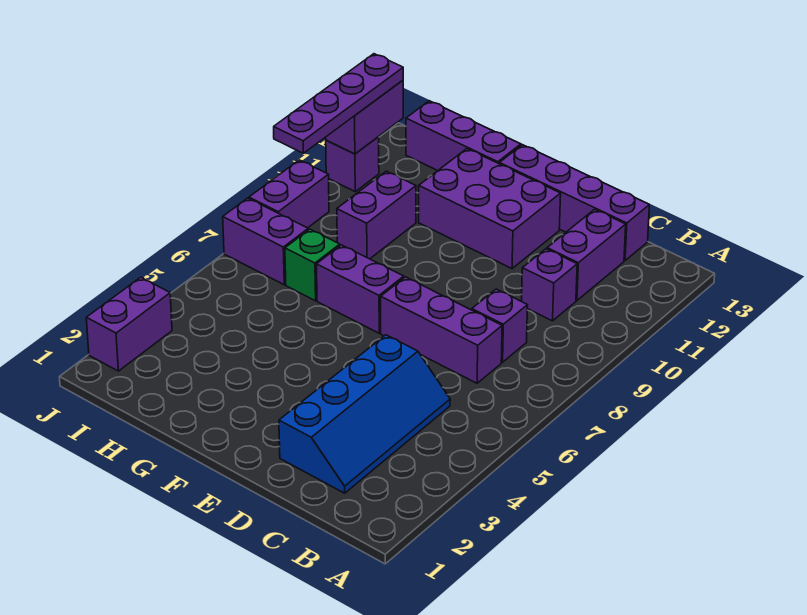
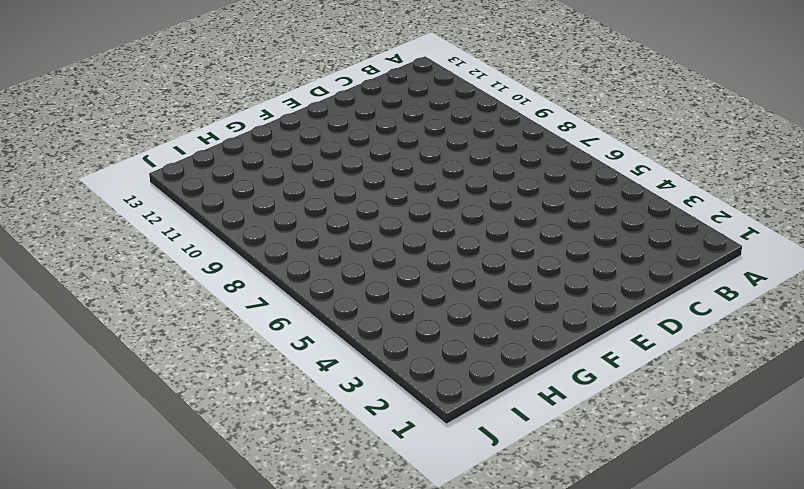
none -> blue slope C2:D5 level 1 top D
none -> purple brick C7:E7 level 1
none -> purple brick C8 level 1

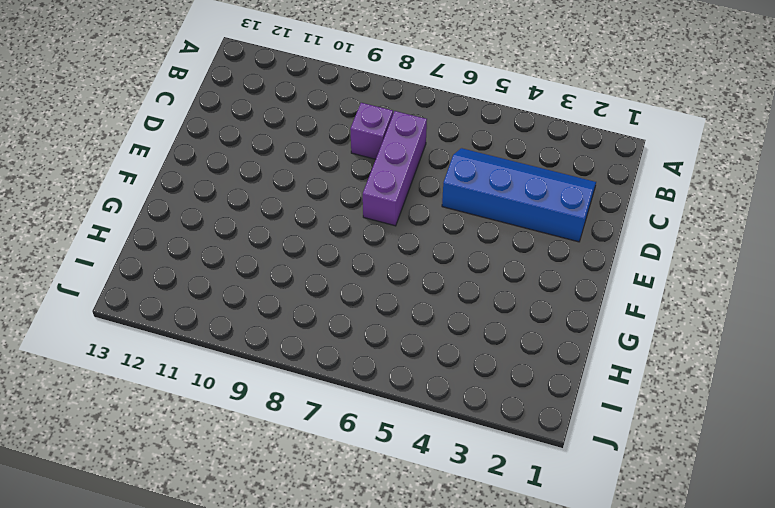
none -> purple brick C10 level 1
none -> purple brick C11:C12 level 1
none -> purple brick C13:F13 level 1

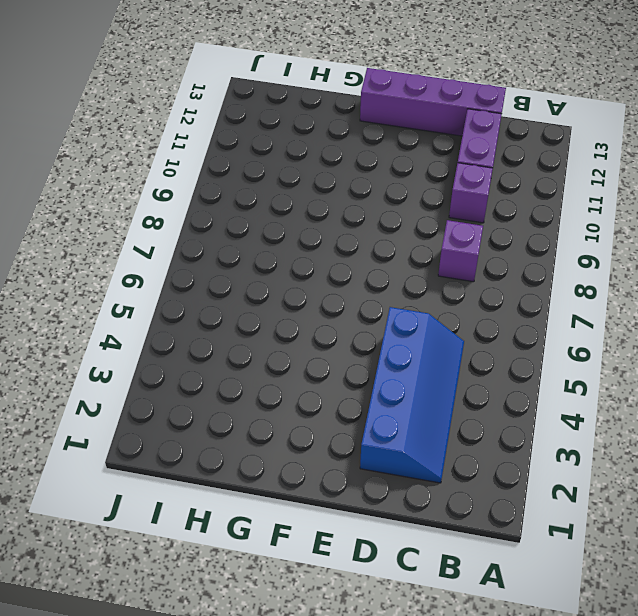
none -> purple brick C7:E7 level 1
none -> purple brick E11:G12 level 1
none -> purple brick F7:G7 level 1

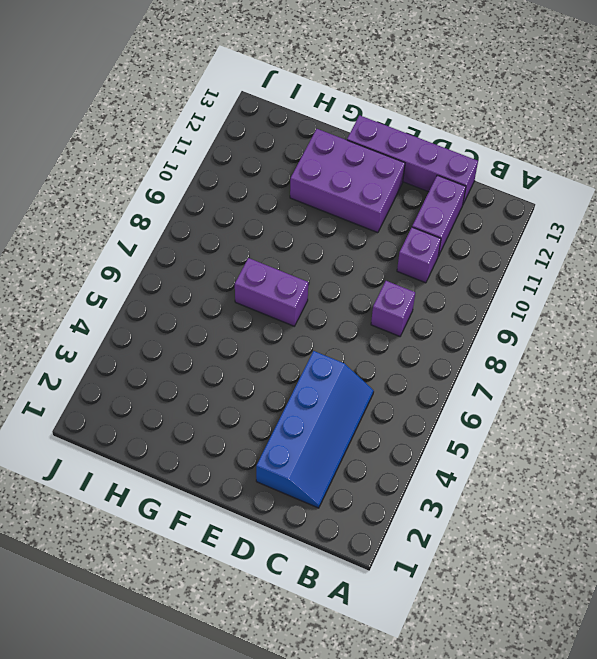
none -> purple brick C7:E7 level 1
none -> purple brick G13:I13 level 1
none -> green brick H7 level 1

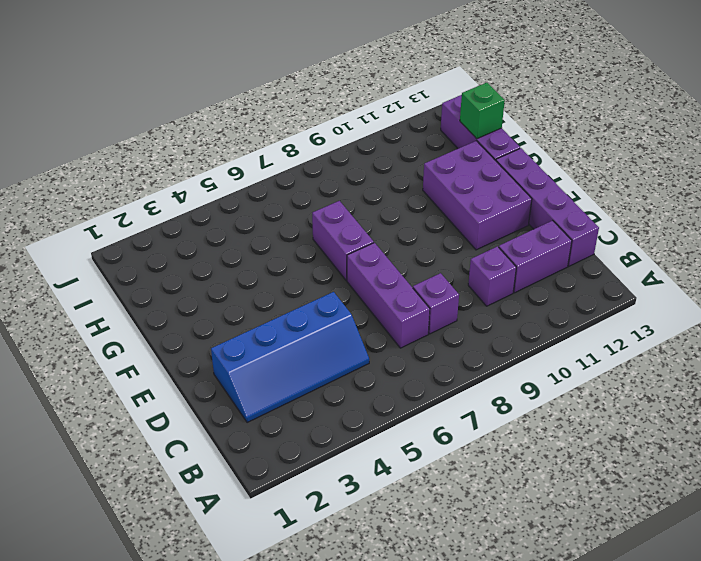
green brick H13 level 2 -> green brick H7 level 1
none -> purple brick H9:H10 level 1
none -> purple brick I7:J7 level 1
none -> purple brick J2:J3 level 1

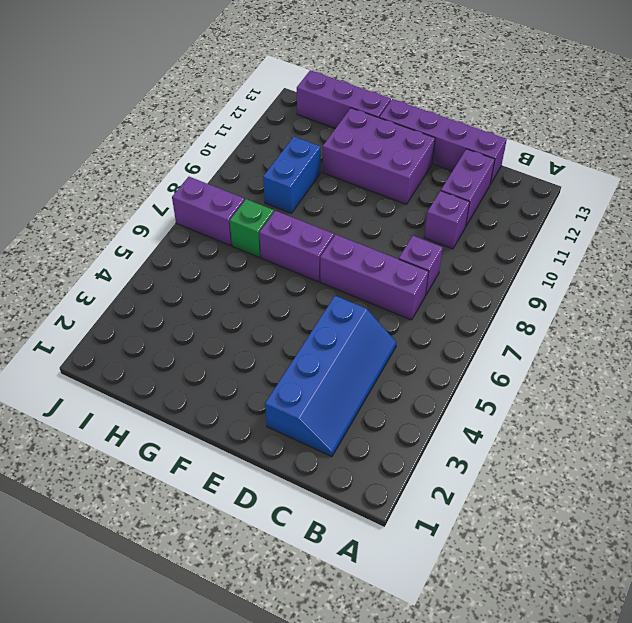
blue brick H9:H10 level 1 -> purple brick H9:H10 level 1
none -> purple brick J2:J3 level 1
none -> purple brick J8:J9 level 1
none -> purple brick J11 level 1

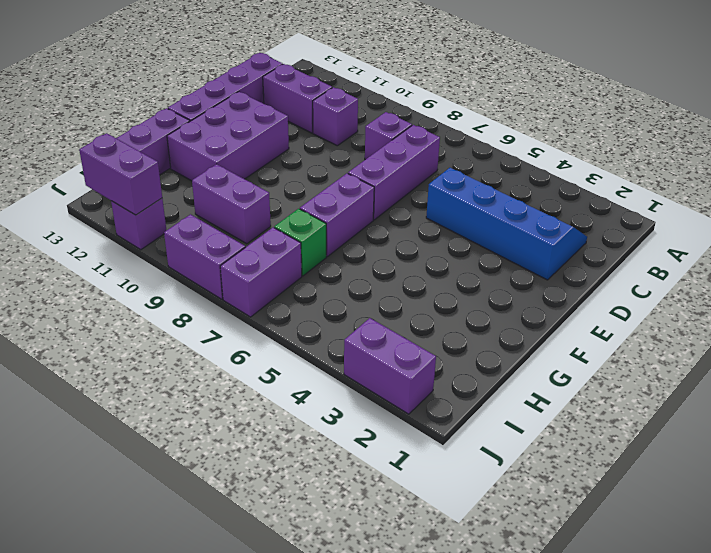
none -> purple plate J9:J12 level 3

